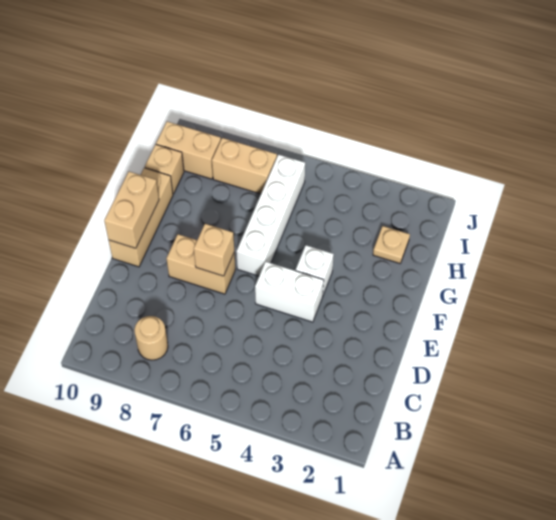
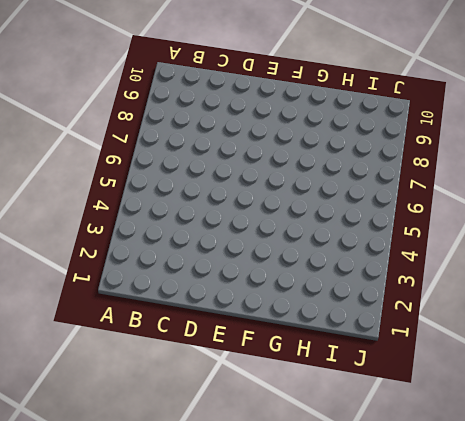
none -> tan round brick B8 level 1
none -> white brick E4:E5 level 1
none -> tan brick E7:E8 level 1

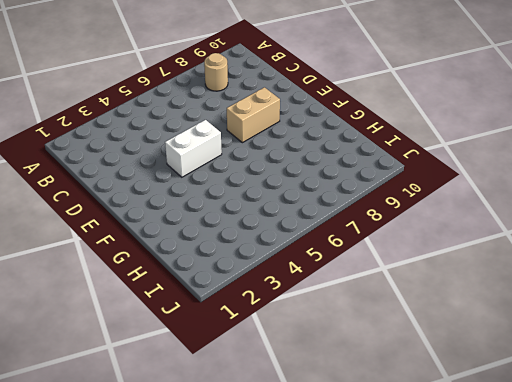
none -> tan brick E10:G10 level 1
none -> white brick F4 level 1
none -> white brick F6:I6 level 1

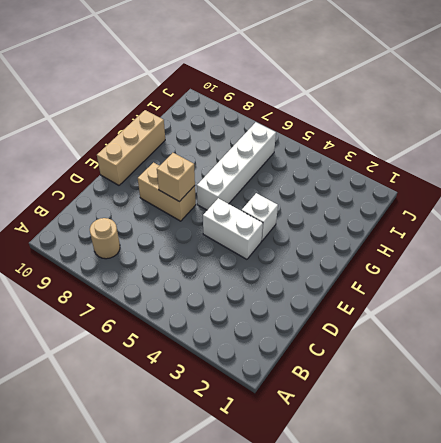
none -> tan plate H2 level 1
none -> tan brick H10 level 1
none -> tan brick I7:I8 level 1

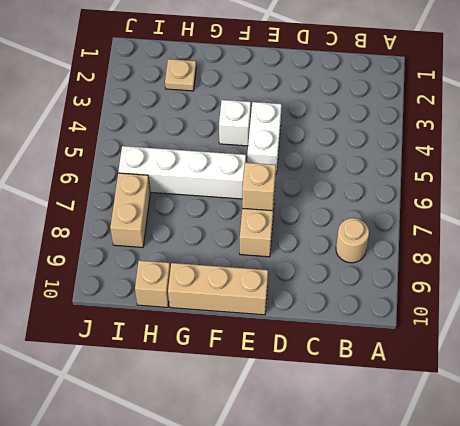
none -> tan brick I9:I10 level 1
none -> tan brick E10:F10 level 2

